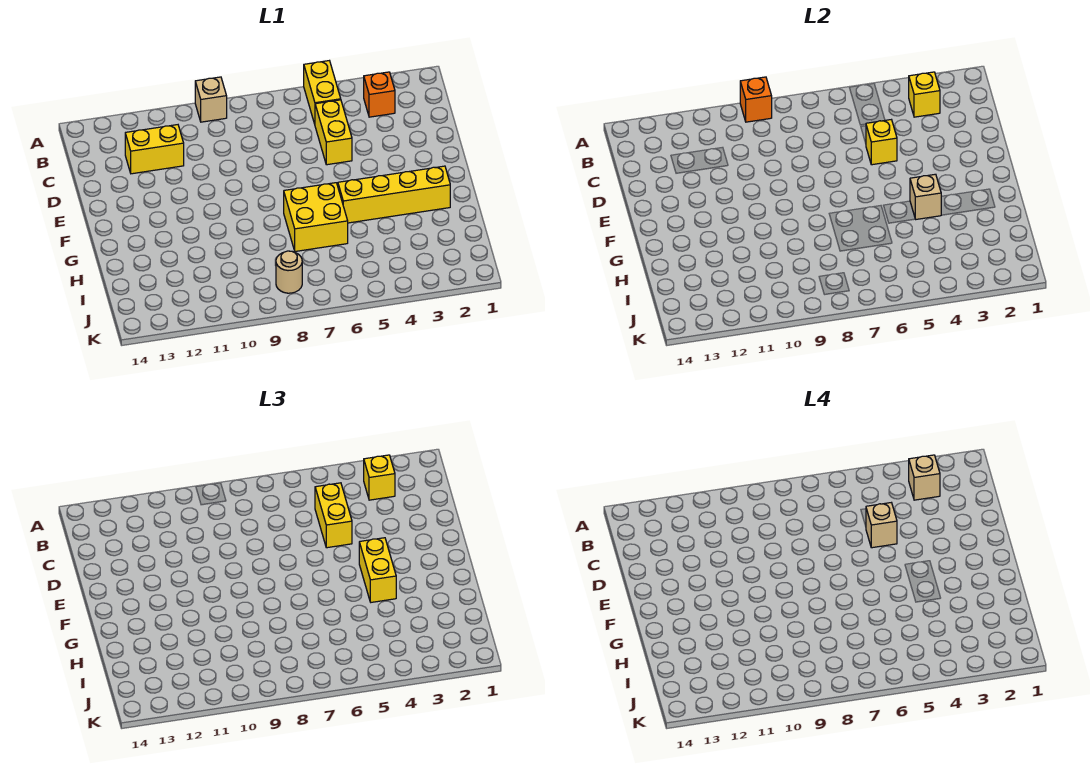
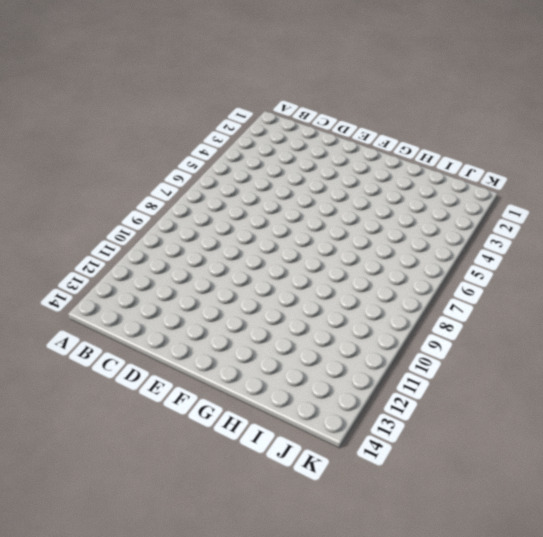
none -> yellow brick A5:B5 level 1
none -> tan brick A9 level 1
none -> orange brick B3 level 1

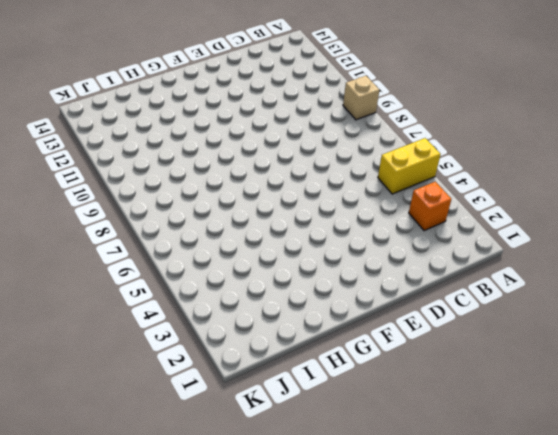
none -> yellow brick C5:D5 level 1
none -> yellow brick C11:C12 level 1
none -> yellow brick G2:G5 level 1

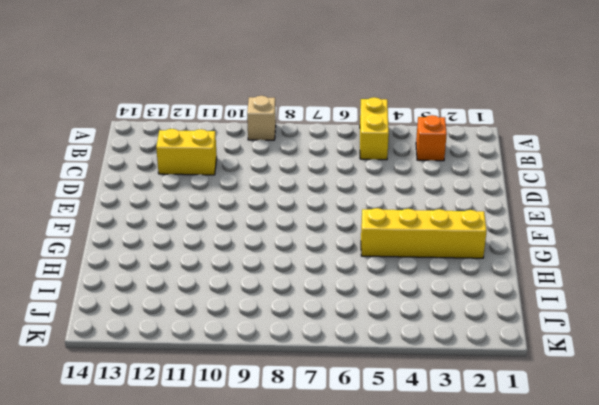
none -> yellow brick C5:D5 level 1
none -> yellow brick G6:H7 level 1
none -> tan round brick J8 level 1

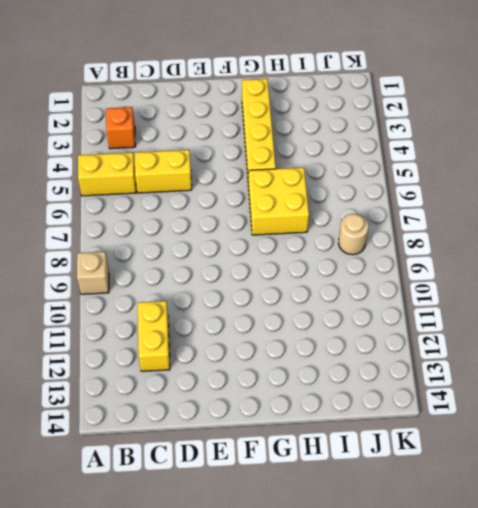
none -> orange brick A9 level 2
none -> yellow brick B3 level 2
none -> yellow brick D5 level 2

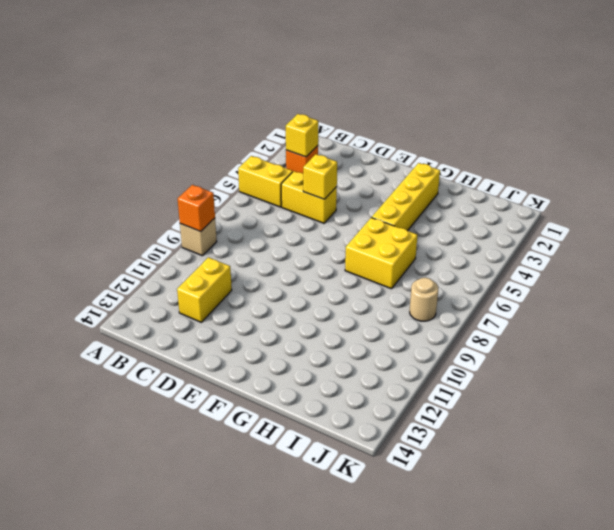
none -> tan brick G4 level 2
none -> yellow brick B3 level 3
none -> yellow brick C5:D5 level 3

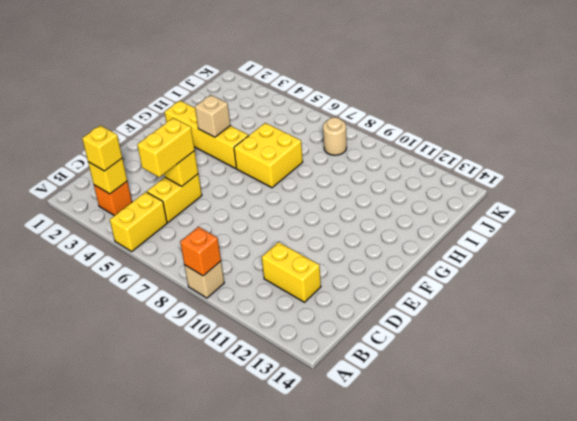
none -> yellow brick F4:G4 level 3
none -> tan brick B3 level 4
none -> tan brick D5 level 4

